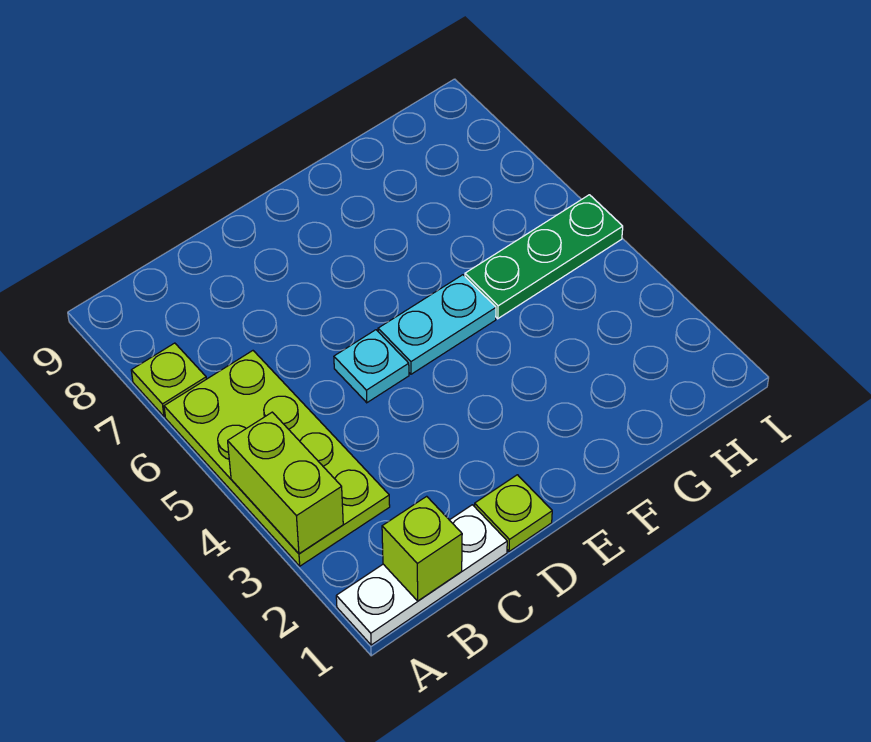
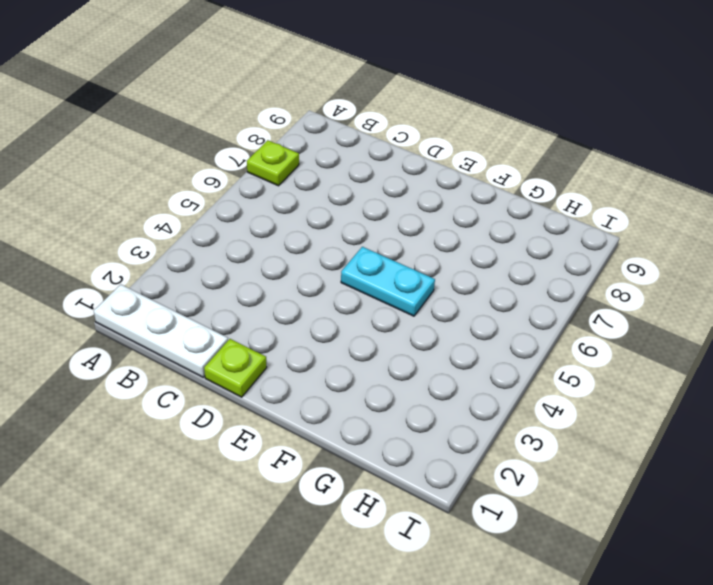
none -> lime plate A3:B6 level 1
none -> cyan plate D5 level 1

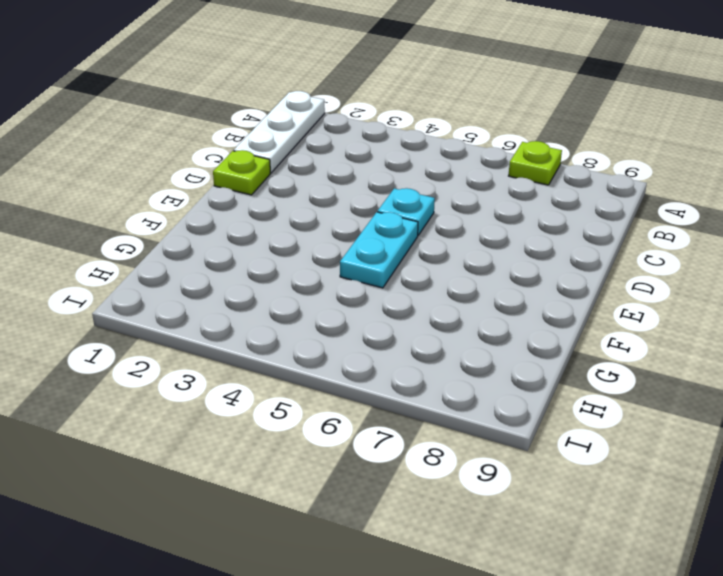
none -> lime plate A3:B6 level 1
none -> green plate G5:I5 level 1

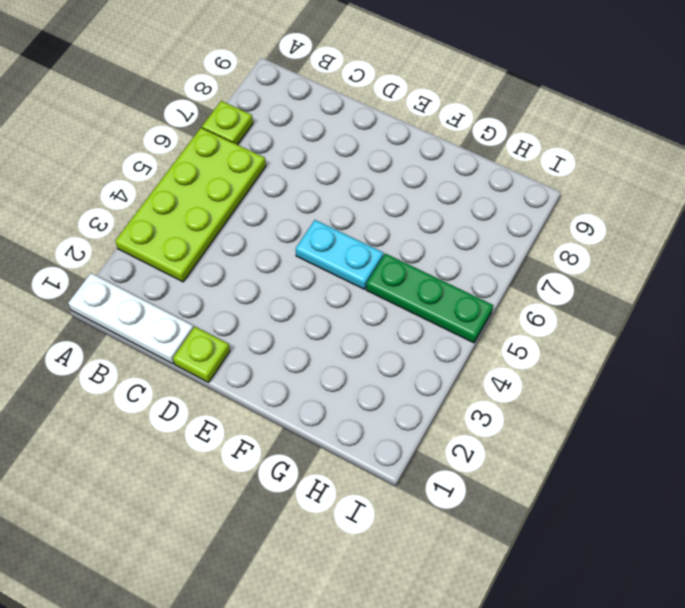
none -> cyan plate D5 level 1
none -> lime brick A3:A4 level 2

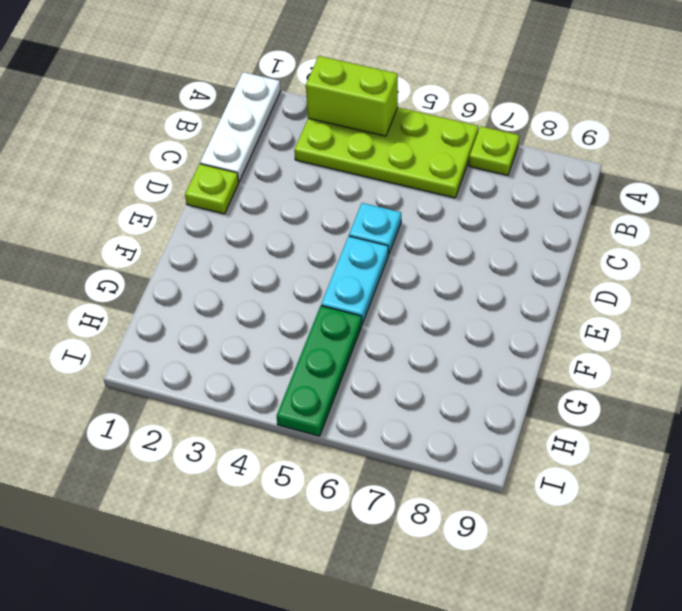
none -> lime brick B1 level 2

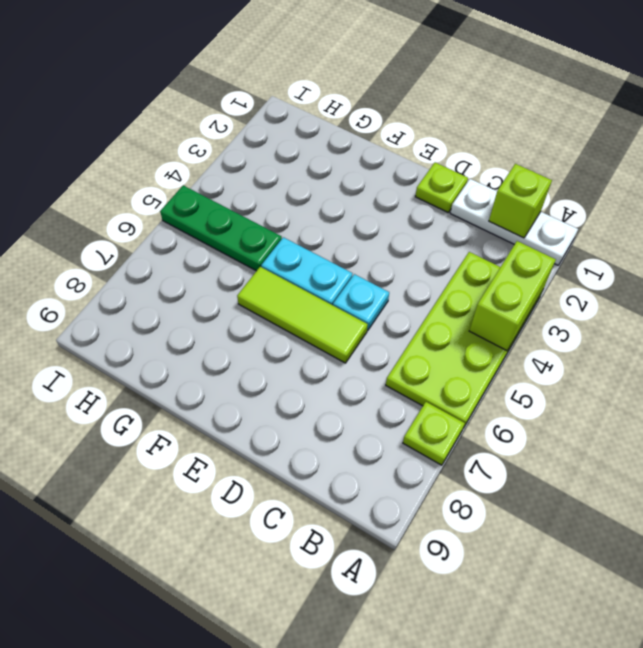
lime tile D6:F6 level 1 -> none

